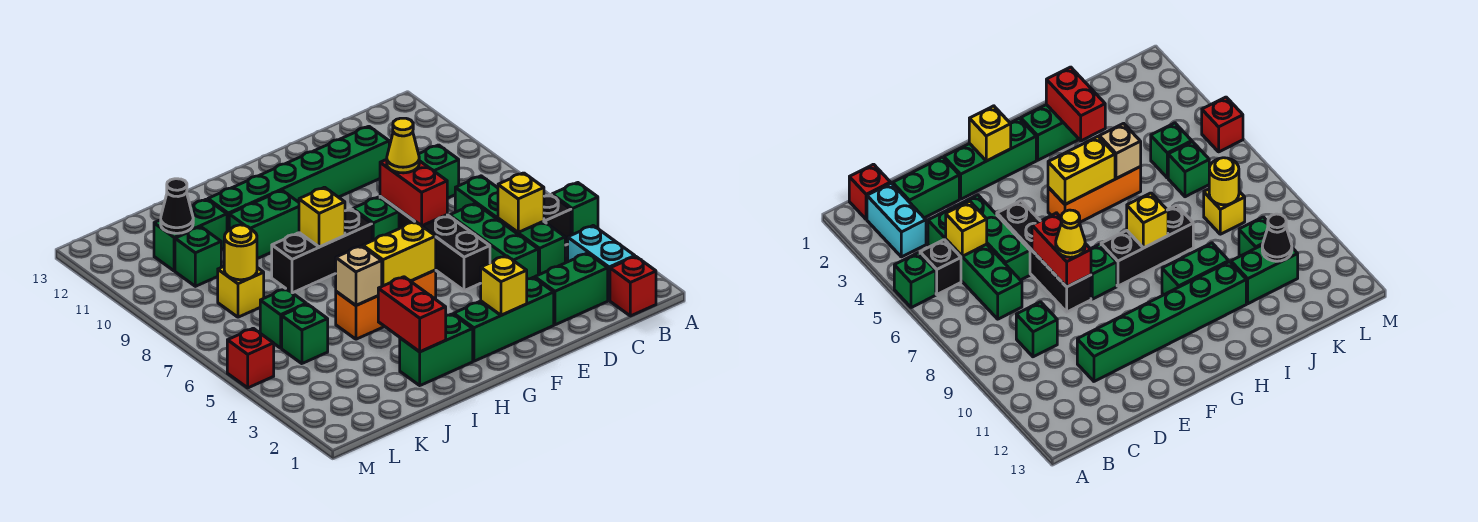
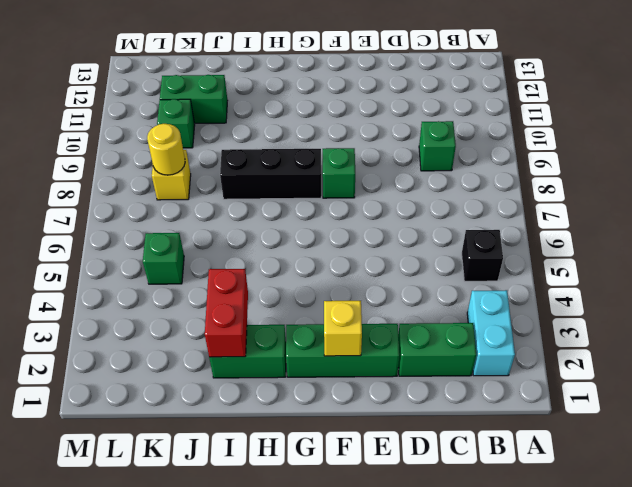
none -> green brick A5 level 1
none -> red brick B1 level 1
none -> green brick C4:C7 level 1
none -> green brick D4:D6 level 1

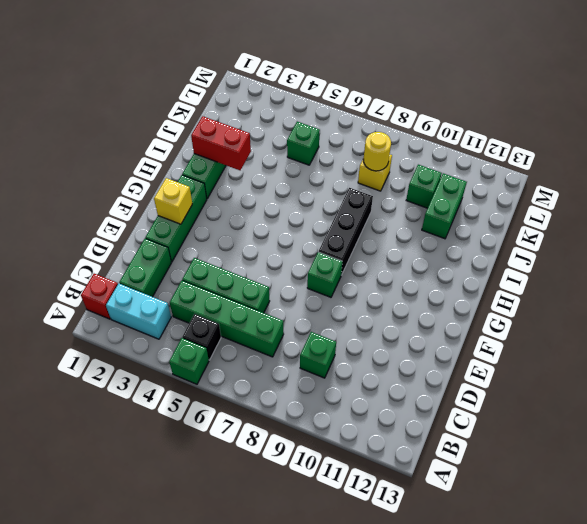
none -> green brick D11:I11 level 1
none -> black brick E5:E8 level 1
none -> orange brick G5:I5 level 1
none -> green brick H10:I10 level 1

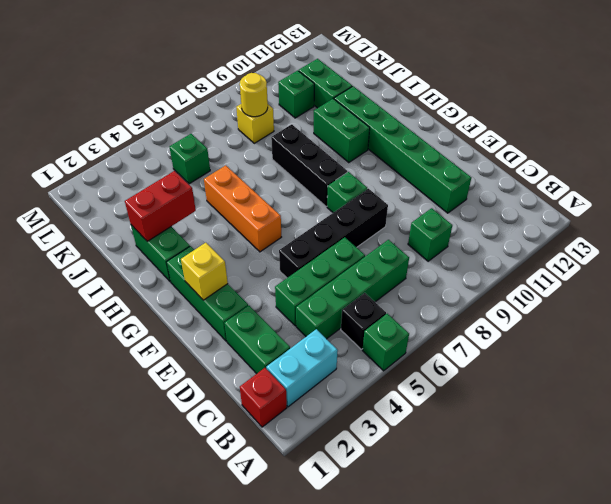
none -> green brick K6 level 1
none -> red brick M5 level 1
none -> yellow brick C5 level 2
none -> red brick E7:E8 level 2

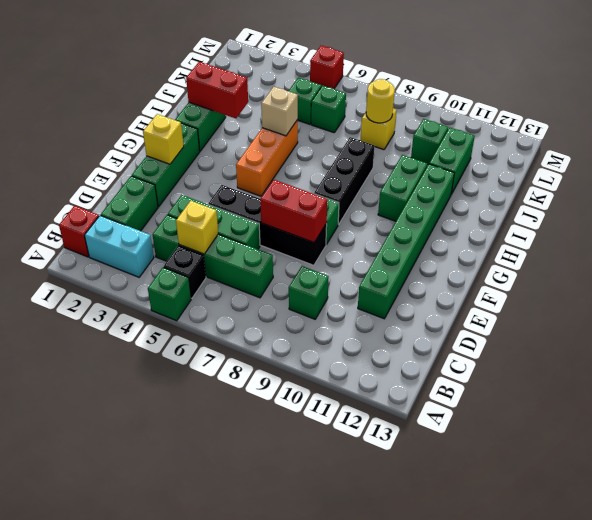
none -> yellow brick G5:H5 level 2
none -> yellow brick H8 level 2
none -> black cone K11 level 2
none -> yellow cone E8 level 3

